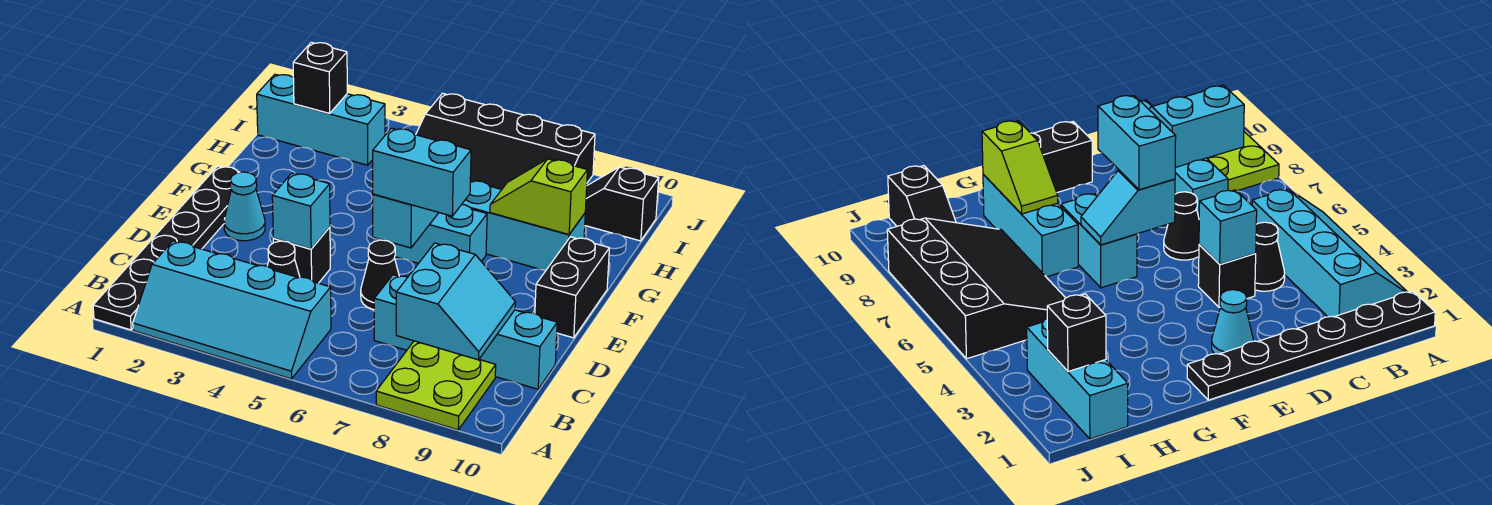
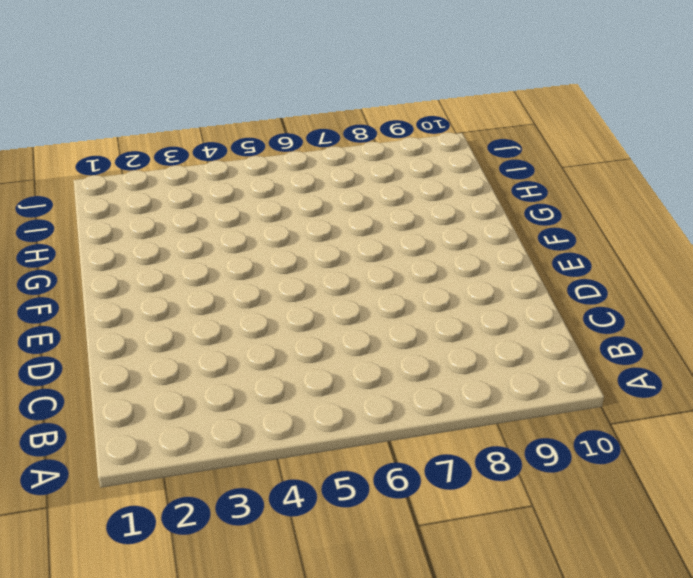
none -> black plate A1:F1 level 1
none -> cyan slope A2:B5 level 1 top B
none -> lime plate A8:B9 level 1

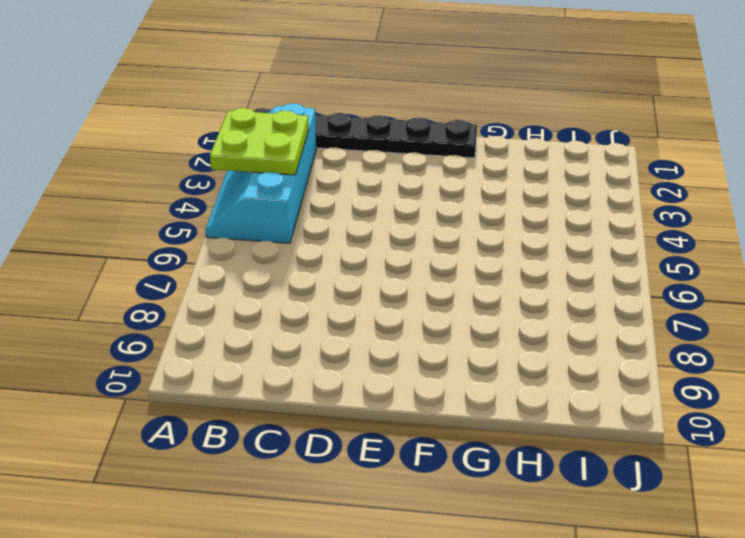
lime plate A3:B4 level 2 -> lime plate A8:B9 level 1
none -> black cone C4 level 1
none -> cyan brick C7:C10 level 1
none -> black brick D4 level 1

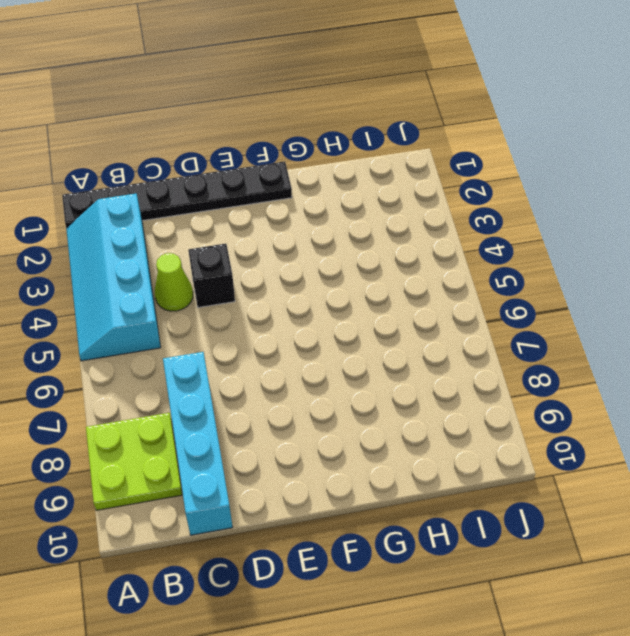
lime cone C4 level 1 -> black cone C4 level 1
none -> black cone D6 level 1
none -> cyan cone E2 level 1
none -> black brick E10:F10 level 1

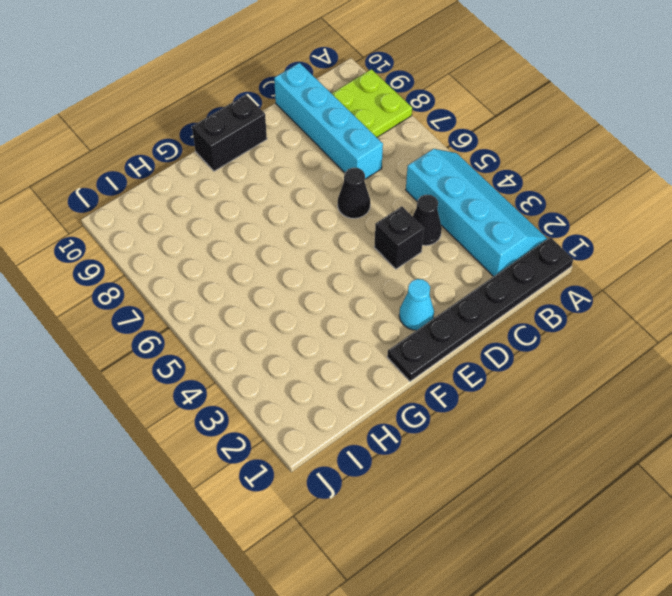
none -> cyan brick F6:F7 level 1
none -> cyan brick G7:G9 level 1
none -> black slope H5:J8 level 1 top J

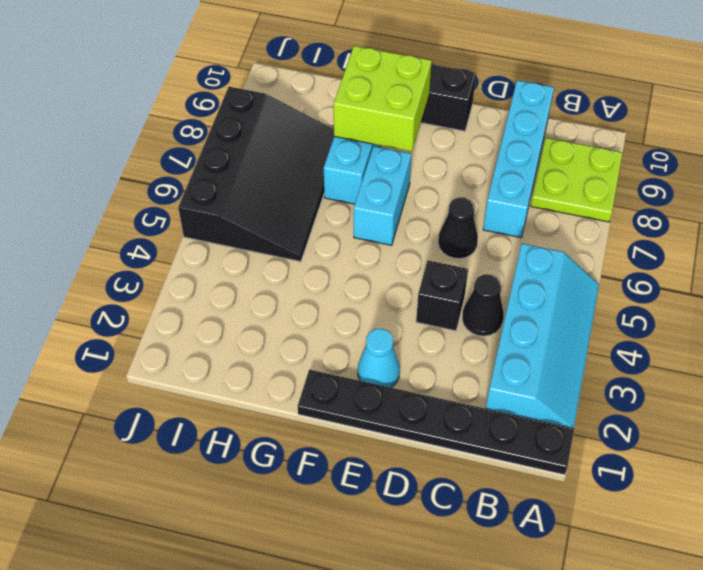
lime brick F8:G9 level 2 -> lime slope G8:G9 level 2 top 9
none -> cyan brick I1:I3 level 1
none -> black slope I9:I10 level 1 top 10
none -> cyan slope B8:C9 level 2 top 8

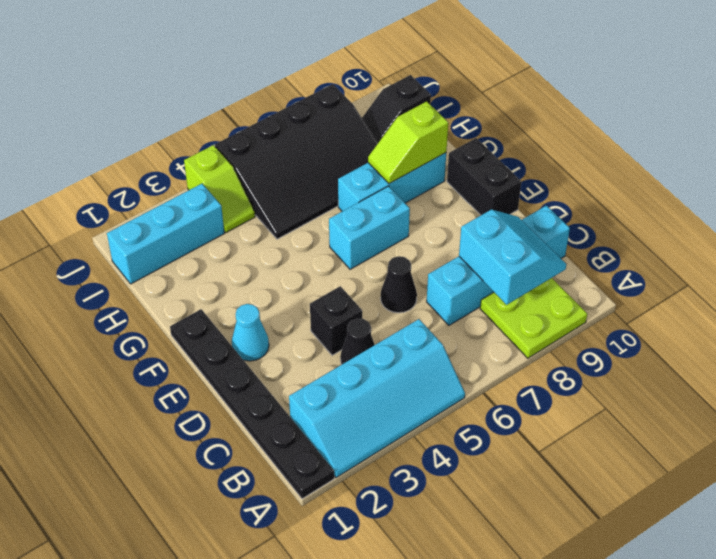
lime slope I4:J4 level 1 top J -> none
none -> cyan brick D4 level 2
none -> cyan slope E6:F6 level 2 top E
none -> black brick I2 level 2

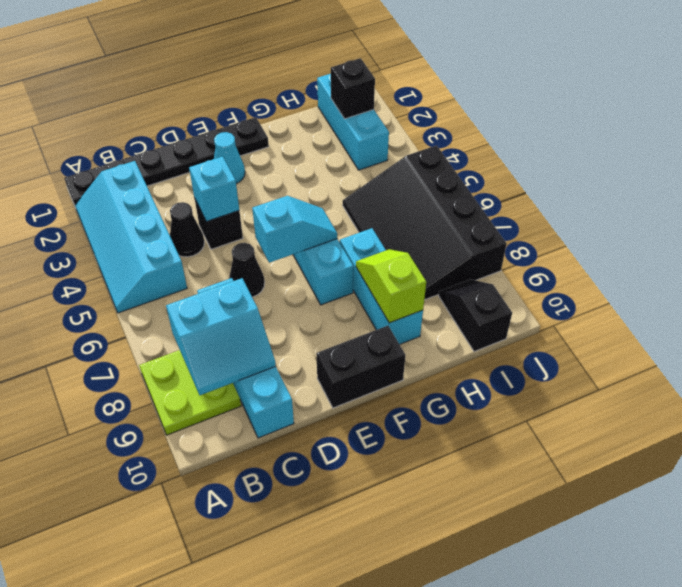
none -> cyan brick E6:E7 level 3

